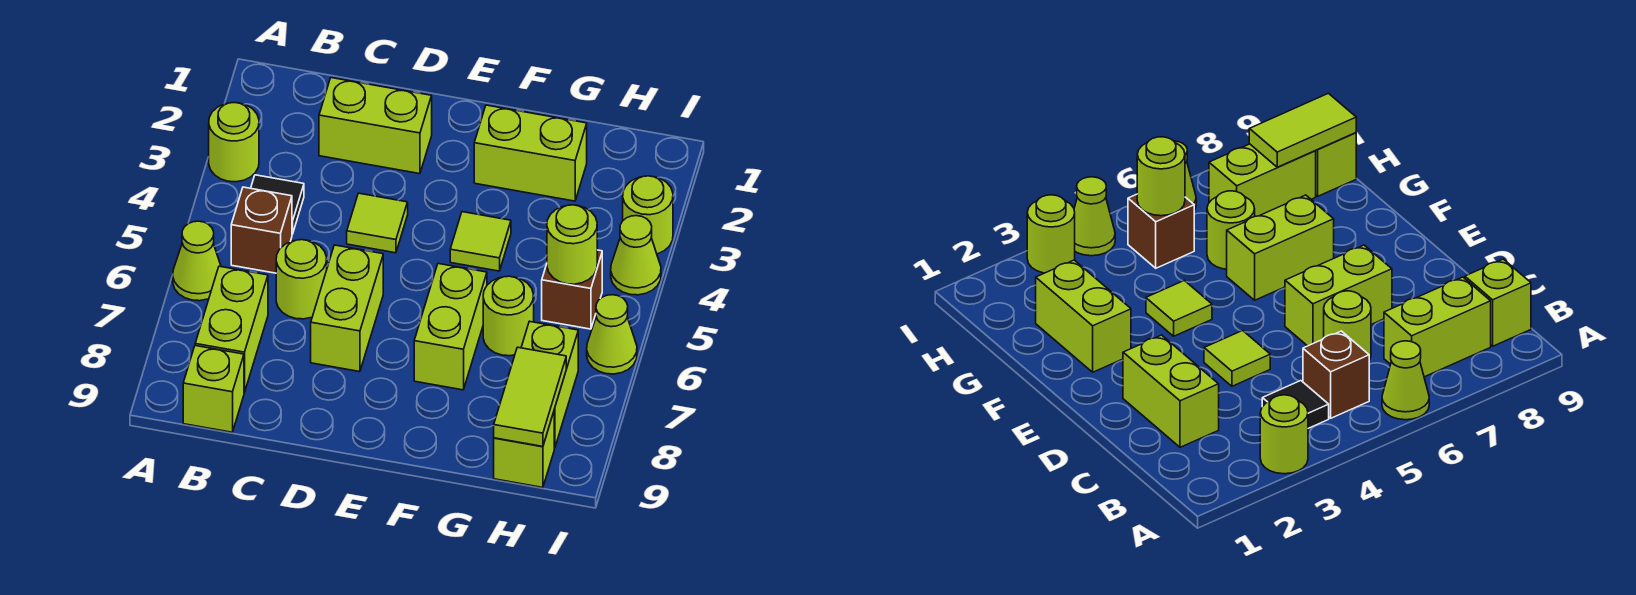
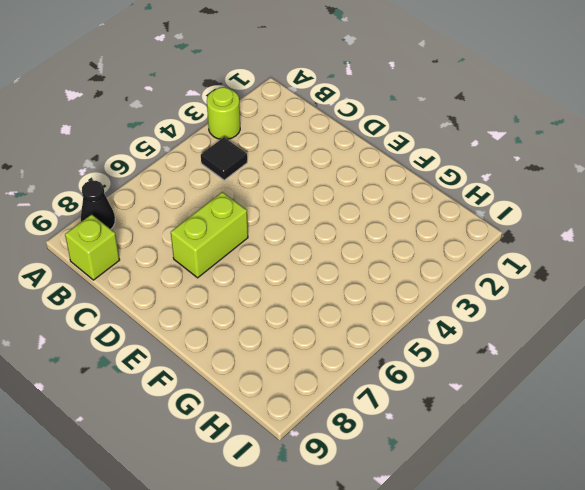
black cone A8 level 1 -> none
none -> lime cone A6 level 1
none -> brown brick B5 level 1
none -> lime brick B7:B8 level 1

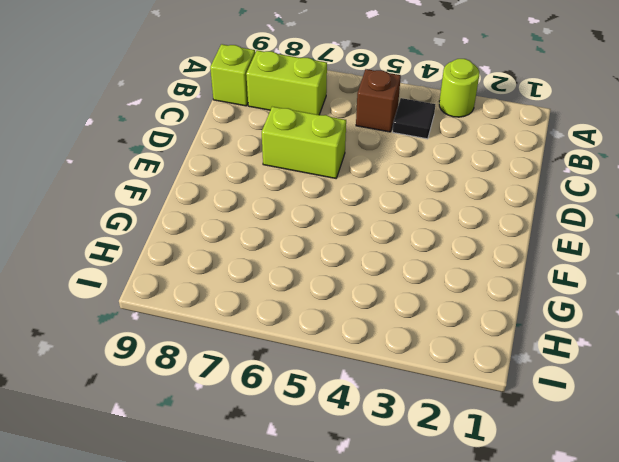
none -> lime cone A6 level 1
none -> lime brick C2:D2 level 1
none -> lime round brick C6 level 1

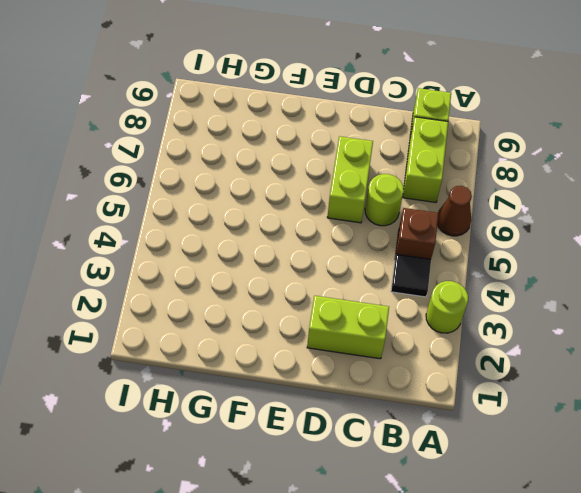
brown cone A6 level 1 -> lime cone A6 level 1
none -> lime tile D4 level 1
none -> lime brick F2:G2 level 1
none -> lime tile F4 level 1

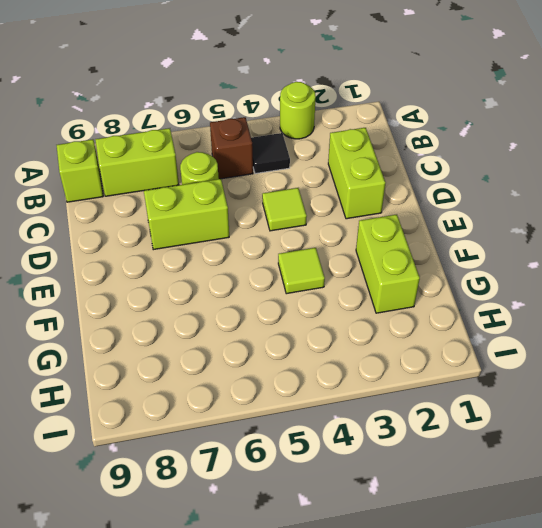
none -> lime cone A6 level 1
none -> lime brick F6:F7 level 1
none -> lime round brick G6 level 1

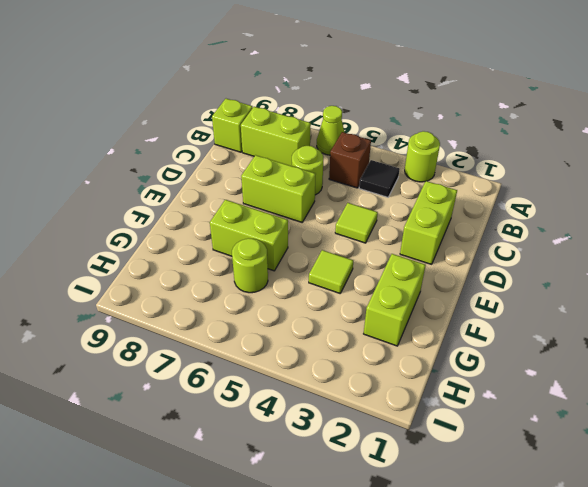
none -> brown brick H5 level 1
none -> lime brick H7:H8 level 1
none -> lime brick H9 level 1

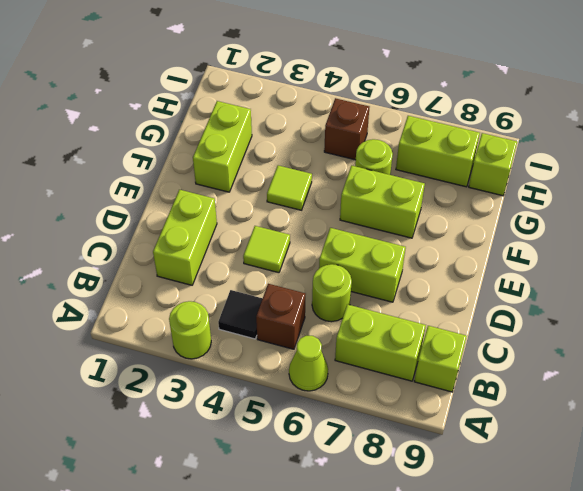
none -> lime round brick I3 level 1
none -> lime cone I4 level 1
none -> lime cone I6 level 1

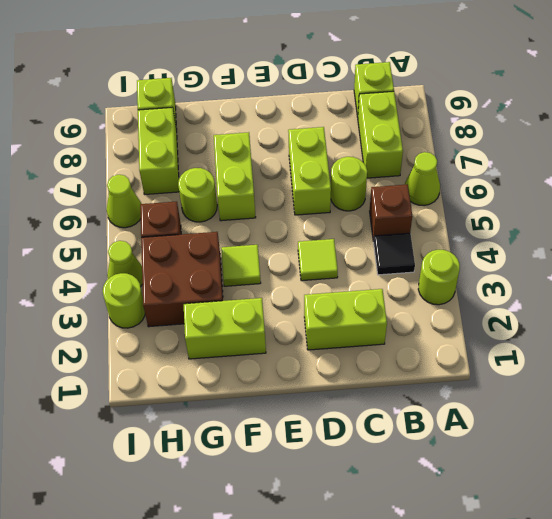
brown brick G3:H4 level 1 -> none
none -> lime round brick H5 level 2
none -> lime tile H8:H9 level 2

